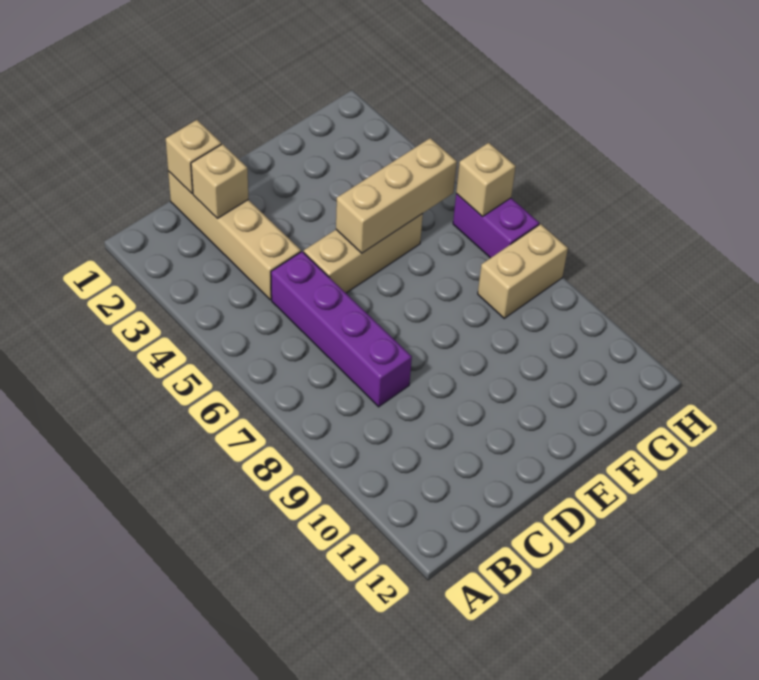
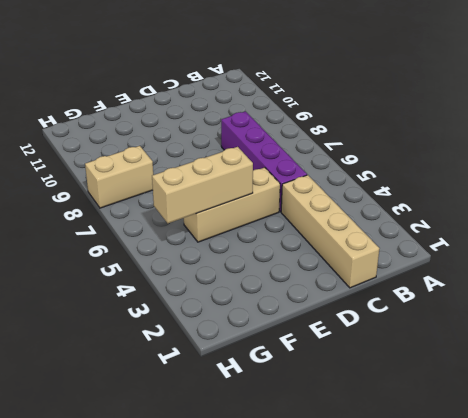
none -> purple brick H6:H7 level 1
none -> tan brick C1 level 2

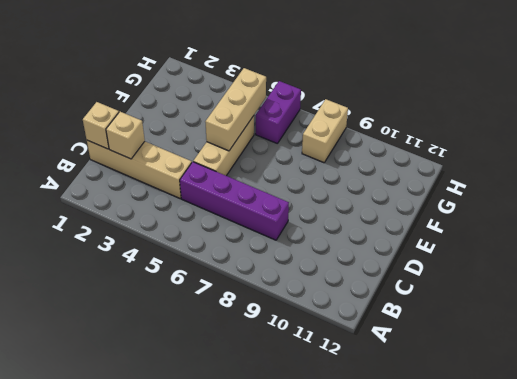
purple brick G6:H6 level 1 -> purple brick H6:H7 level 1
none -> tan brick H6 level 2

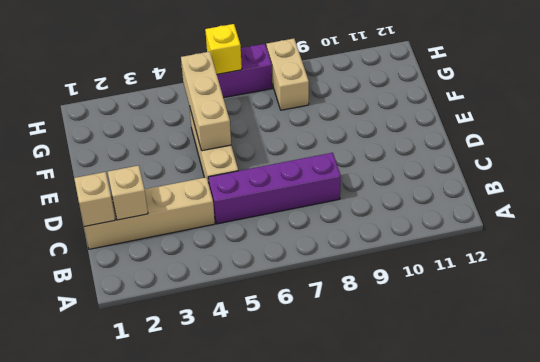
yellow brick H6 level 2 -> tan brick H6 level 2

